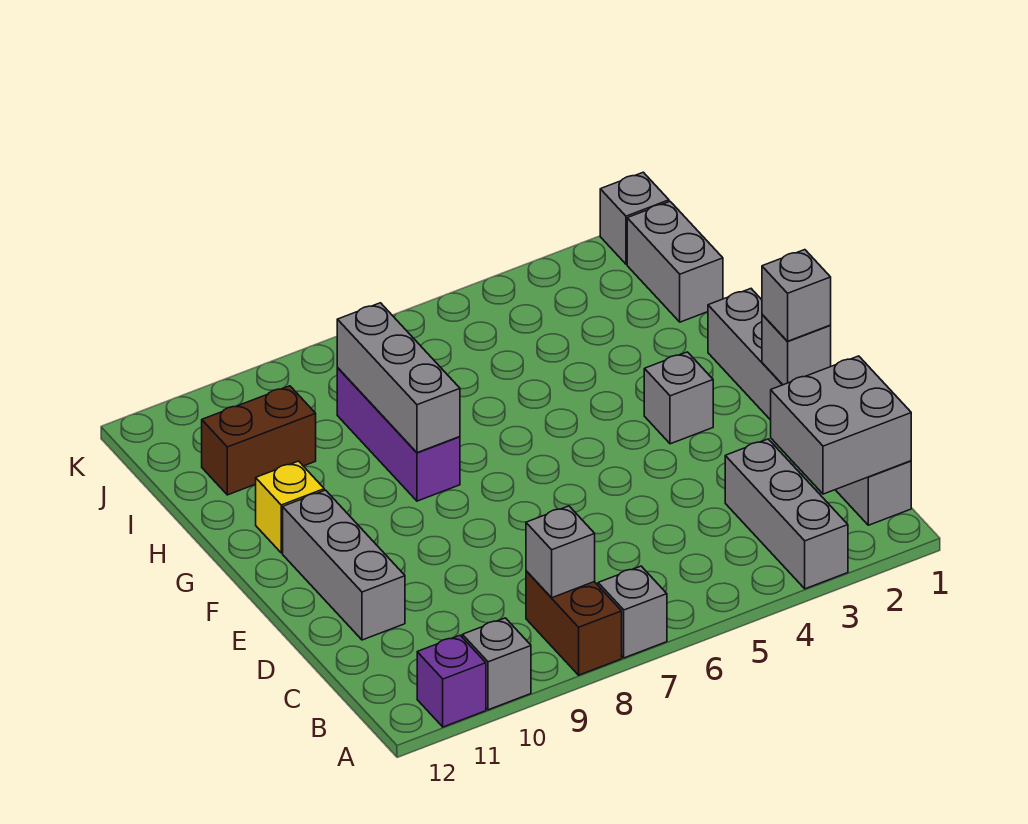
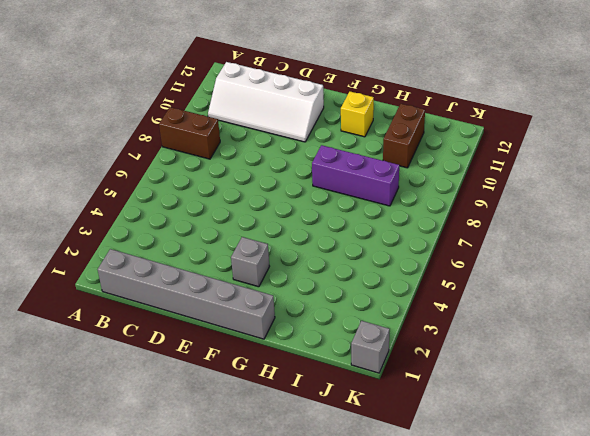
white slope B10:E11 level 1 top 11 -> grey brick D11:F11 level 1
none -> grey brick A3:C3 level 1
none -> grey brick A7 level 1
none -> grey brick A10 level 1

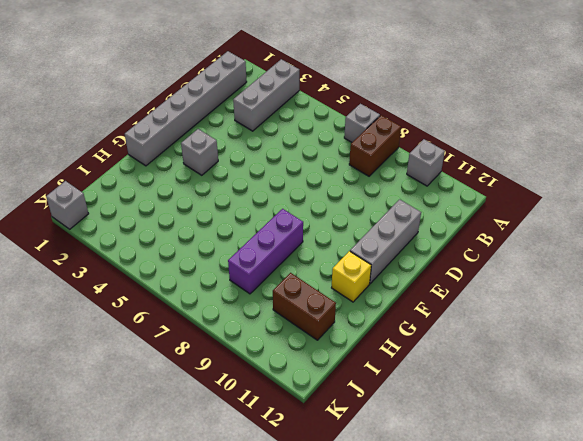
none -> purple brick A11 level 1
none -> grey brick I1:J1 level 1
none -> grey brick B1:C2 level 2

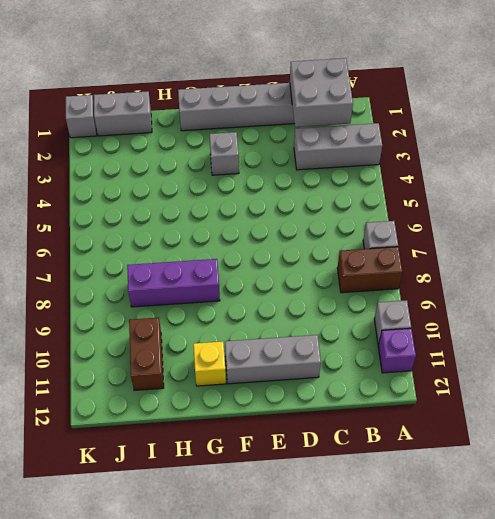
none -> grey brick B8 level 2
none -> grey brick E1 level 2
none -> grey brick G8:I8 level 2

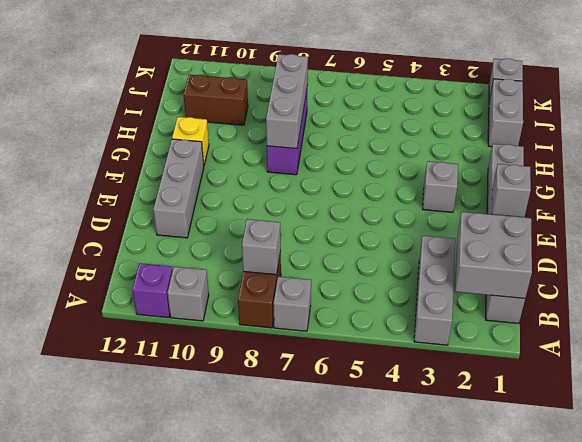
none -> grey brick E1 level 3

